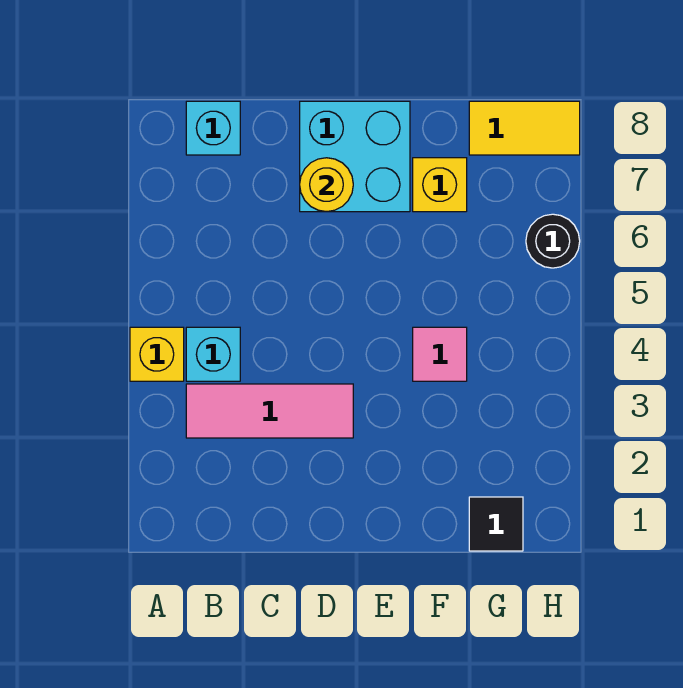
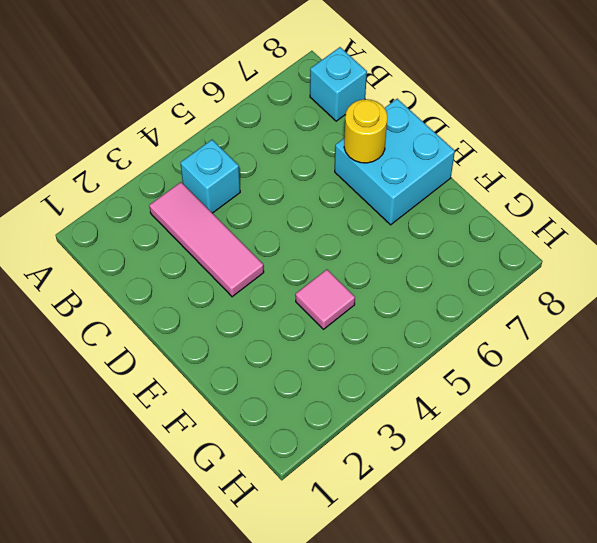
none -> yellow brick A4 level 1
none -> yellow brick F7 level 1

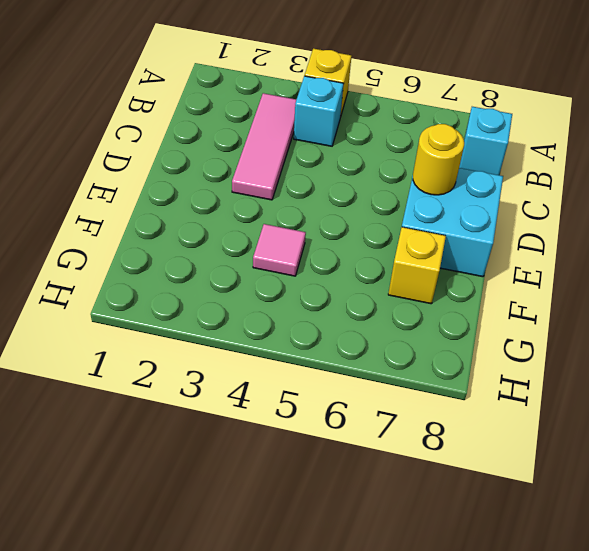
none -> black tile G1 level 1
none -> yellow tile G8:H8 level 1

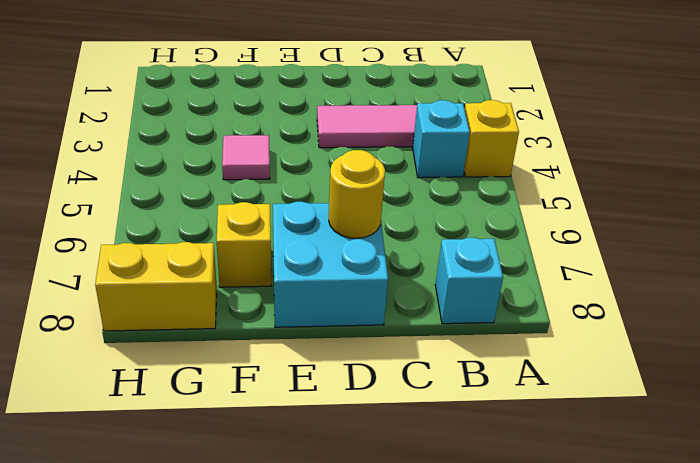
yellow brick G8:H8 level 1 -> yellow tile G8:H8 level 1
none -> black tile G1 level 1
none -> black round brick H6 level 1

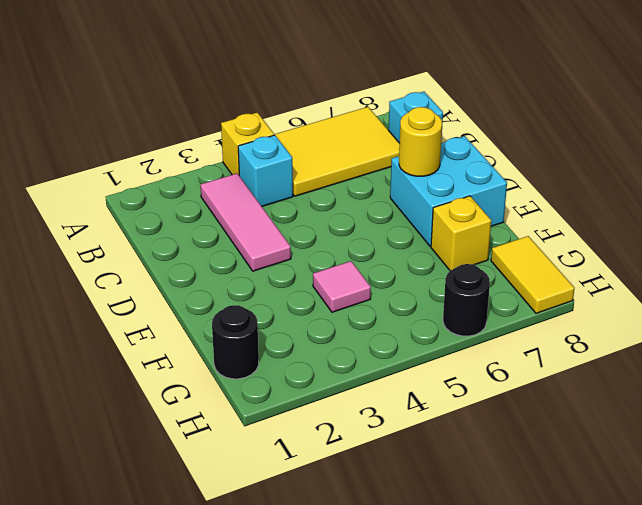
yellow tile A5:B7 level 1 -> none
black round brick G1 level 1 -> black tile G1 level 1

